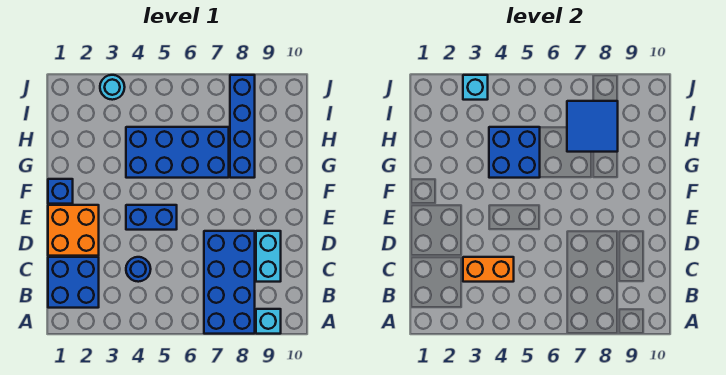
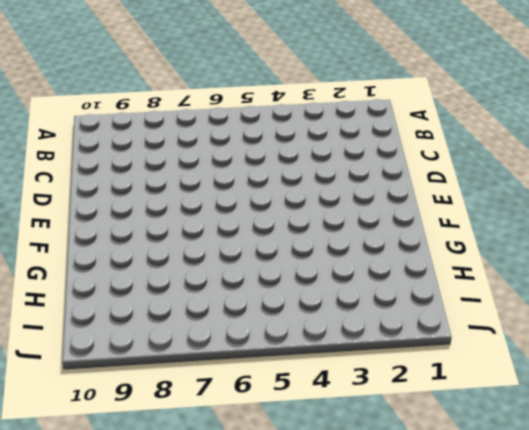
none -> blue brick A7:D8 level 1
none -> cyan brick A9 level 1
none -> blue brick B1:C2 level 1

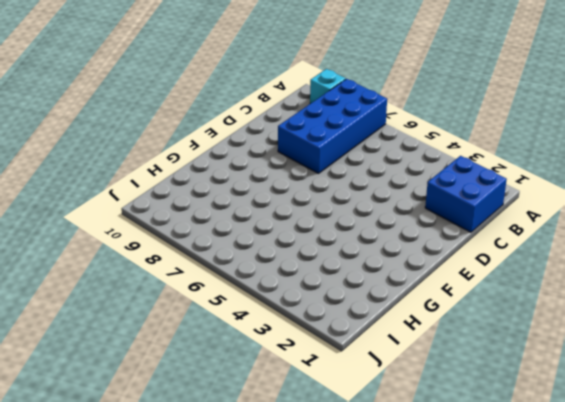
none -> blue round brick C4 level 1
none -> cyan brick C9:D9 level 1
none -> orange brick D1:E2 level 1

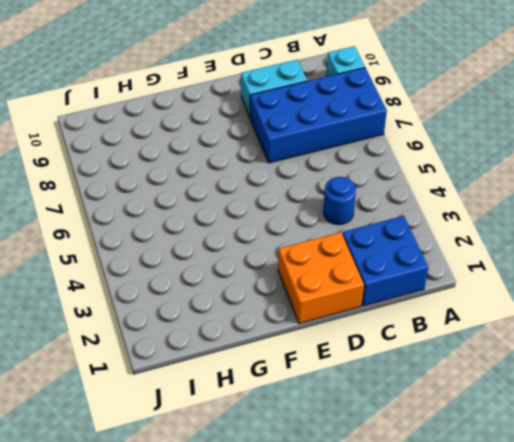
none -> blue brick E4:E5 level 1
none -> blue brick F1 level 1
none -> blue brick G4:H7 level 1

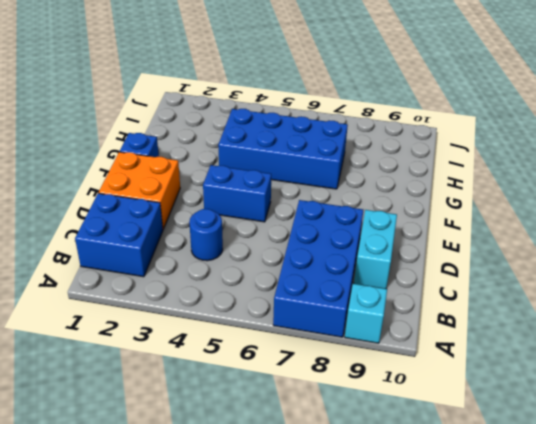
none -> blue brick G8:J8 level 1
none -> cyan round brick J3 level 1
none -> orange brick C3:C4 level 2

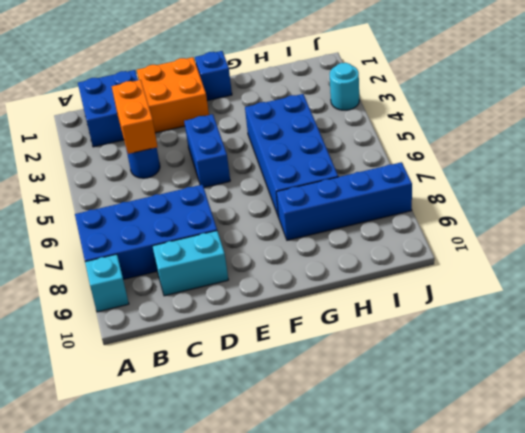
none -> blue brick G4:H5 level 2
none -> blue tile H7:I8 level 2
none -> cyan brick J3 level 2

